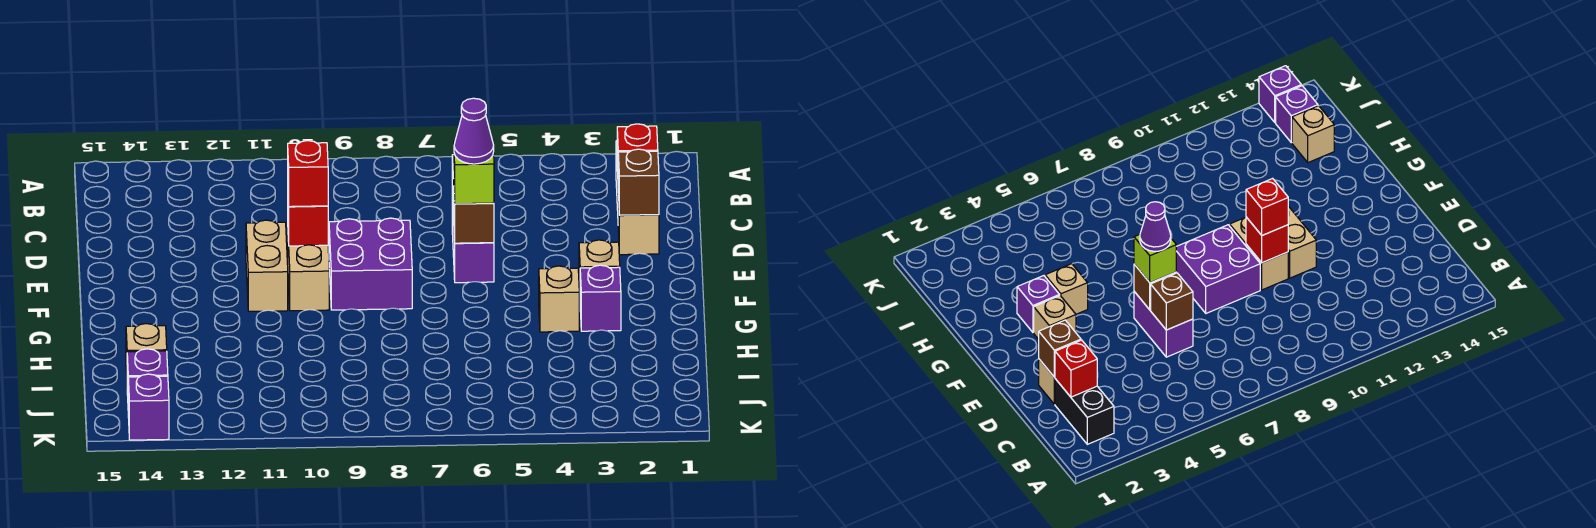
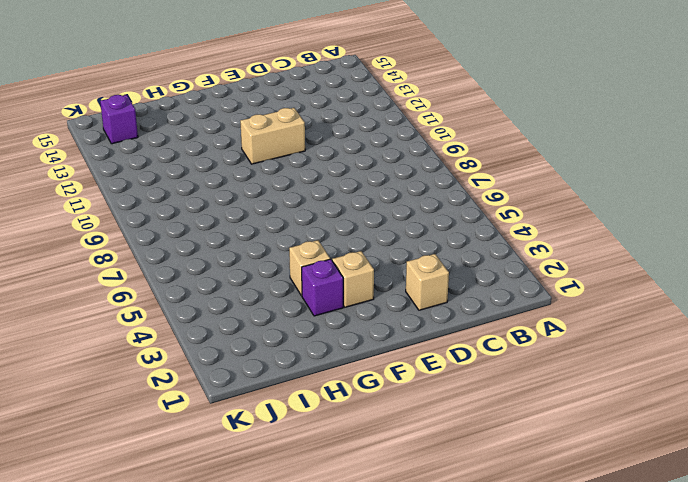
none -> black brick B2:C2 level 1
none -> purple brick D6:E6 level 1
none -> purple brick E8:F9 level 1

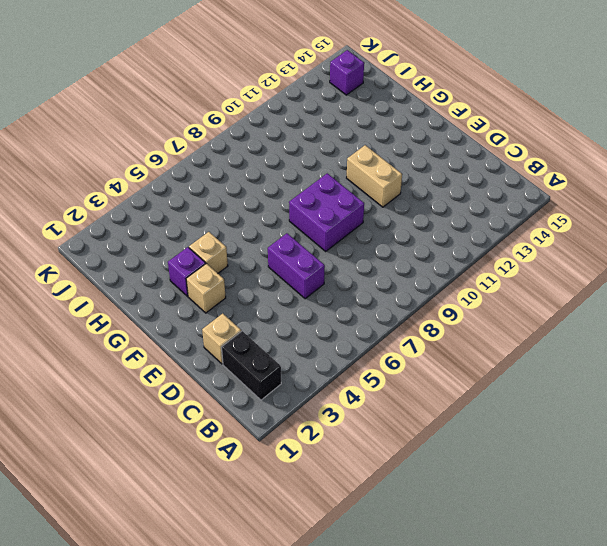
none -> tan brick E10:F10 level 1
none -> tan brick I14 level 1
none -> purple brick K14 level 1

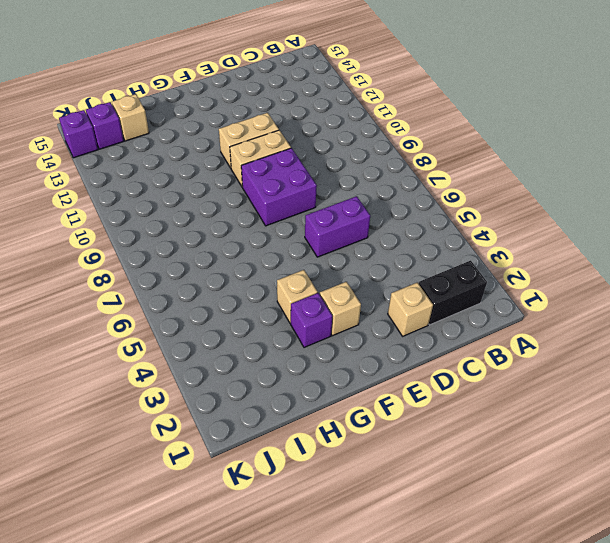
none -> red brick C2 level 2
none -> brown brick D2 level 2
none -> brown brick D6 level 2

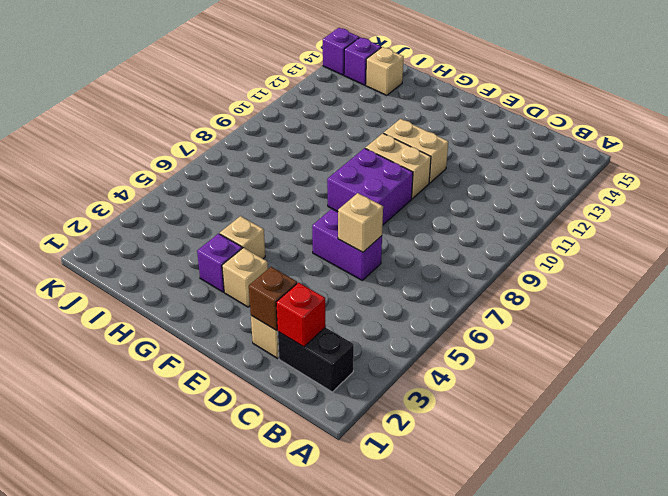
tan brick D6 level 2 -> brown brick D6 level 2
none -> brown brick E6 level 2
none -> red brick E10 level 2
none -> lime brick E6 level 3

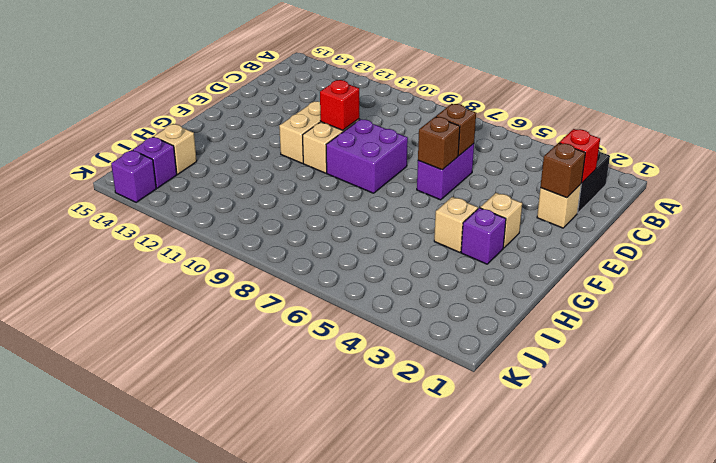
none -> lime brick E6 level 3
none -> red brick E10 level 3
none -> purple cone E6 level 4

